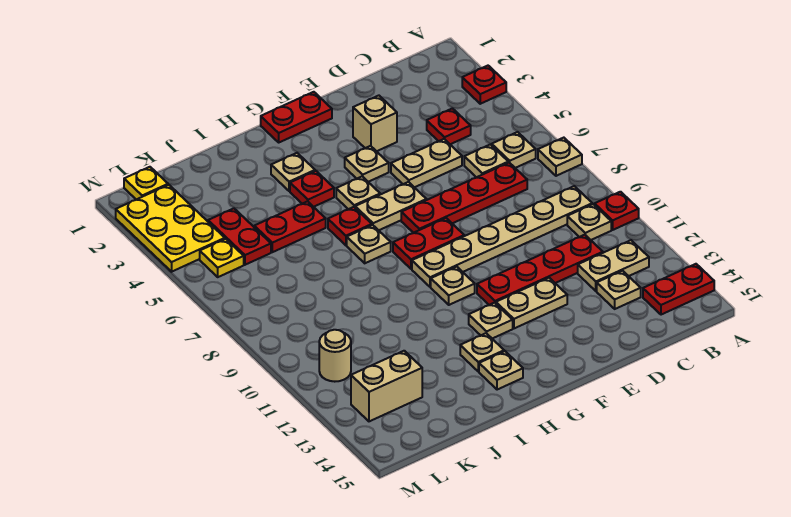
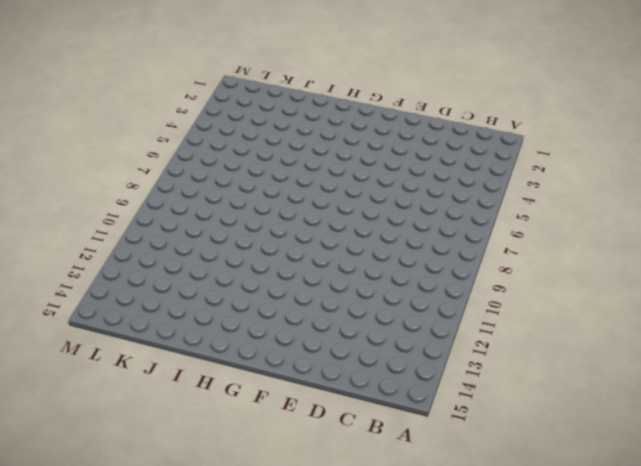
none -> red plate A3 level 1
none -> tan plate A7 level 1
none -> red plate A10 level 1
none -> red plate A14:B14 level 1

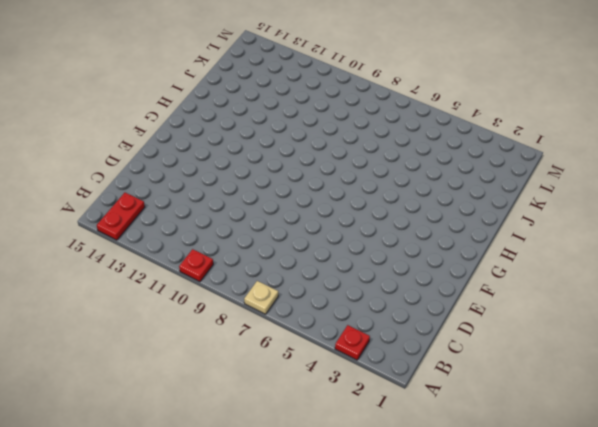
none -> tan plate B6 level 1
none -> tan plate B9:G9 level 1
none -> tan plate B10 level 1
none -> tan plate B12:C12 level 1

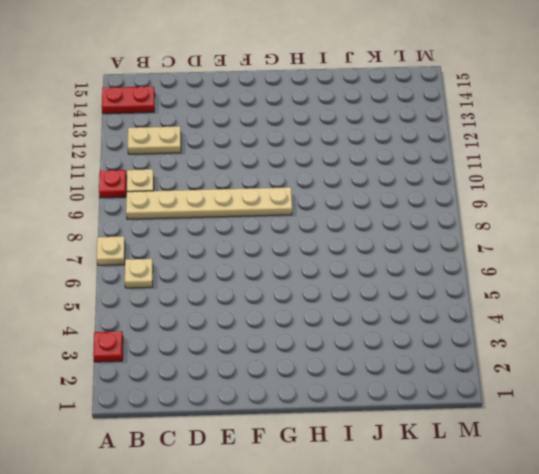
none -> red plate C4 level 1
none -> tan plate C6 level 1
none -> red plate C7:F7 level 1
none -> red plate C11:F11 level 1

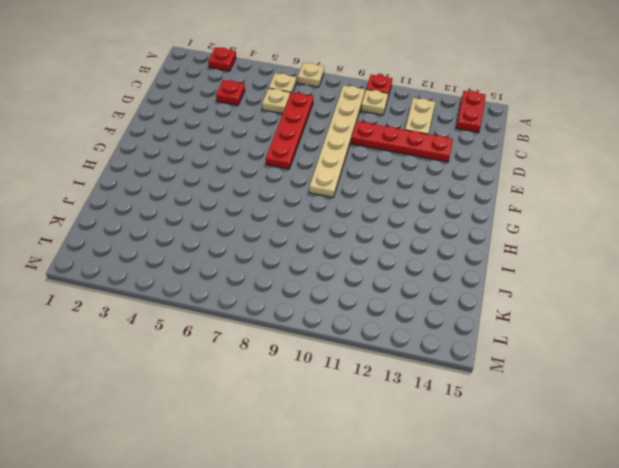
red plate D10:D13 level 1 -> red plate C11:F11 level 1
none -> tan plate C13 level 1
none -> tan plate D5:E5 level 1
none -> tan brick E3 level 1
none -> tan plate E12:F12 level 1

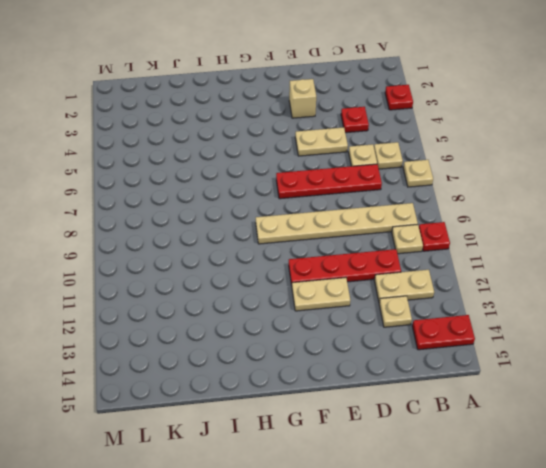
none -> red plate F1:G1 level 1
none -> tan plate F4 level 1
none -> tan plate F6:G6 level 1
none -> red plate F8:G8 level 1

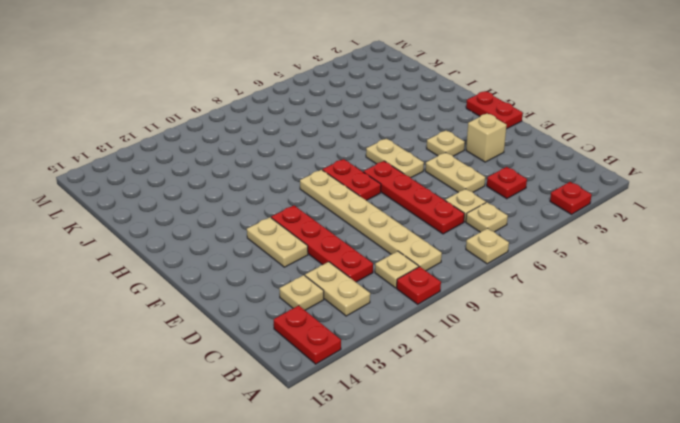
none -> tan plate G5 level 1
none -> tan plate G10 level 1
none -> tan plate G12 level 1
none -> tan plate H3 level 1

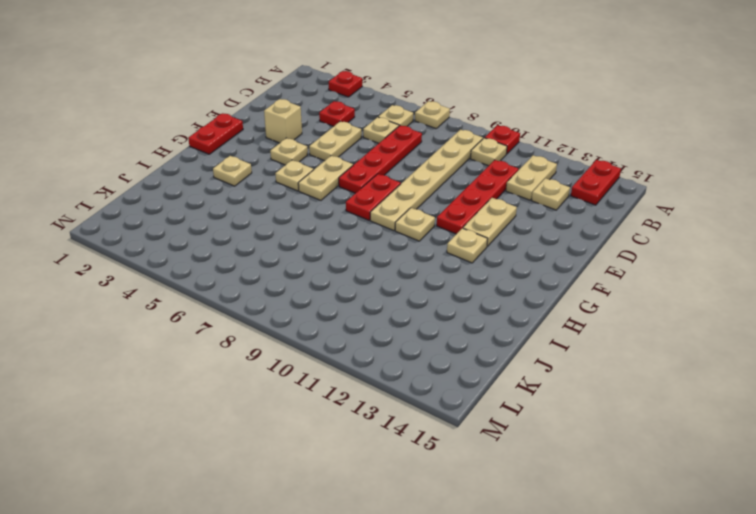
none -> red plate H4 level 1
none -> red plate H6 level 1
none -> tan plate H7 level 1
none -> tan plate H13 level 1

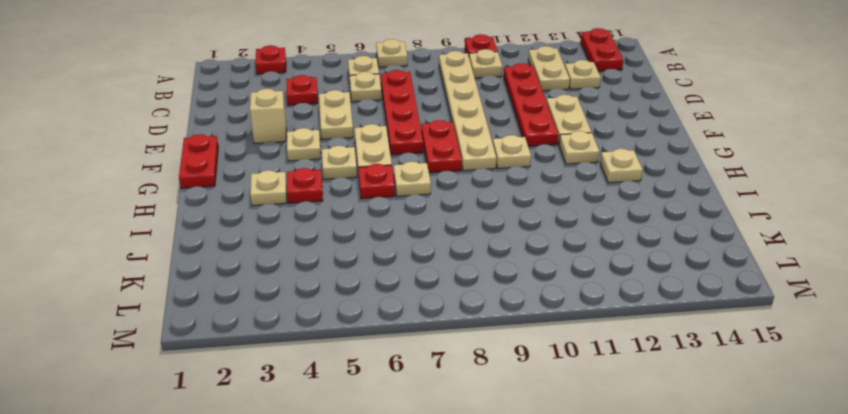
none -> tan plate H14 level 1
none -> red plate I5:J5 level 1
none -> red plate K4:K5 level 1
none -> tan brick K13:L13 level 1

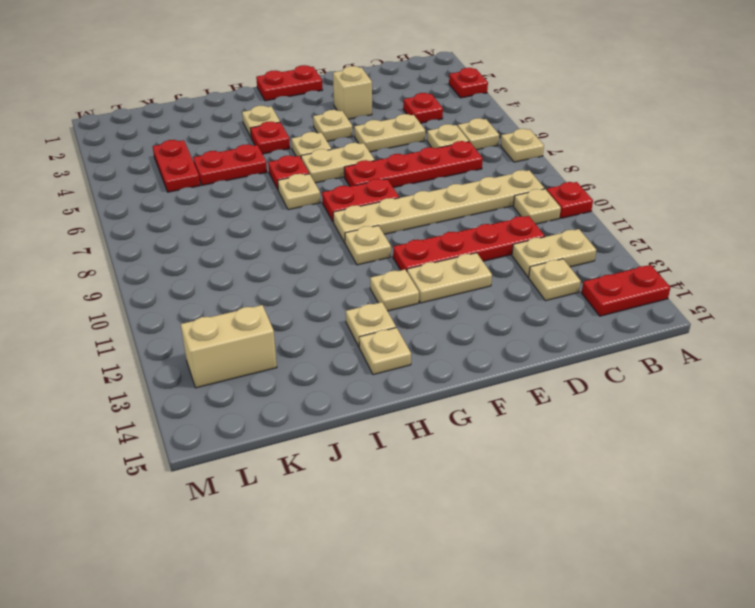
none -> yellow plate L1 level 1
none -> yellow plate L2:M4 level 1
none -> yellow plate L5 level 1
none -> tan round brick L11 level 1

